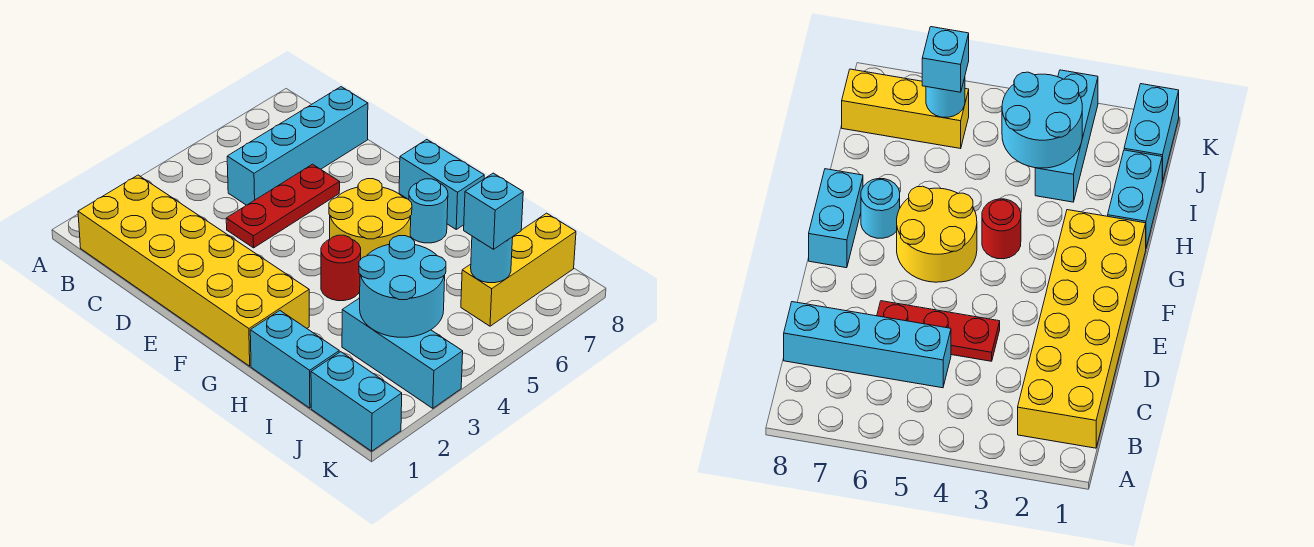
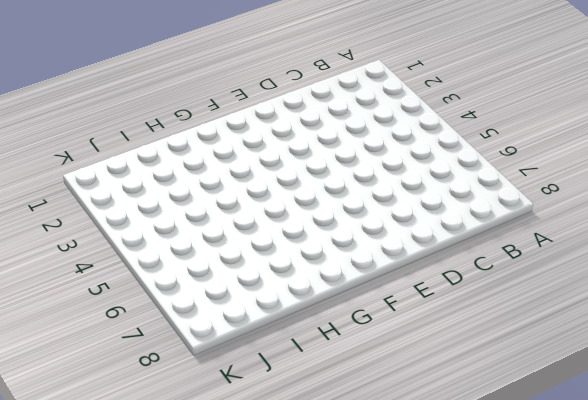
none -> yellow brick B1:G2 level 1
none -> cyan brick C5:C8 level 1
none -> red plate D4:D6 level 1

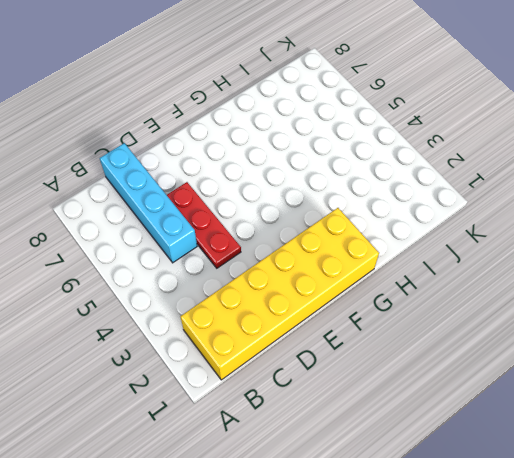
none -> yellow round brick F5:G6 level 1
none -> cyan brick F8:G8 level 1
none -> red round brick G4 level 1

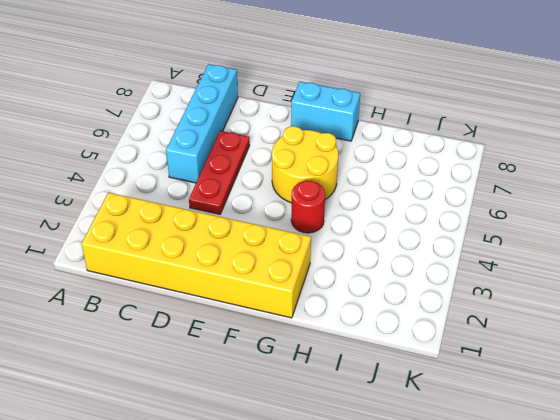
none -> cyan round brick G7 level 1
none -> cyan brick H1:I1 level 1
none -> cyan brick I3:K3 level 1

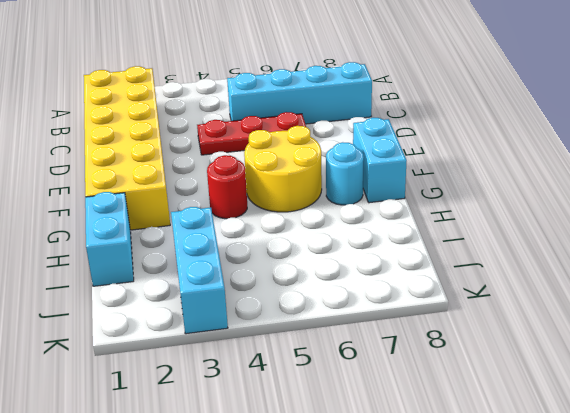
none -> cyan brick J1:K1 level 1
none -> yellow brick J6:J8 level 1
none -> cyan round brick I3:J4 level 2

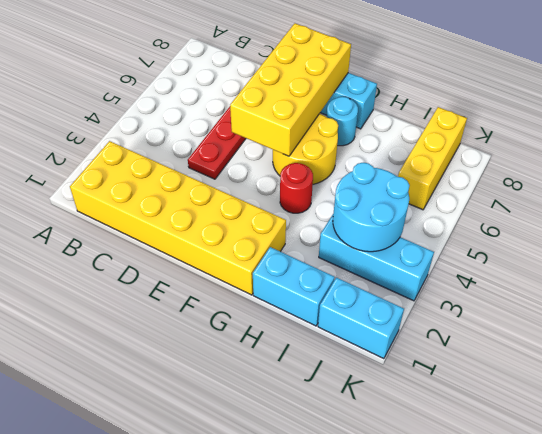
yellow brick E5:F8 level 2 -> none
none -> cyan brick C5:C8 level 1
none -> cyan round brick J6 level 2
none -> cyan brick J6 level 3

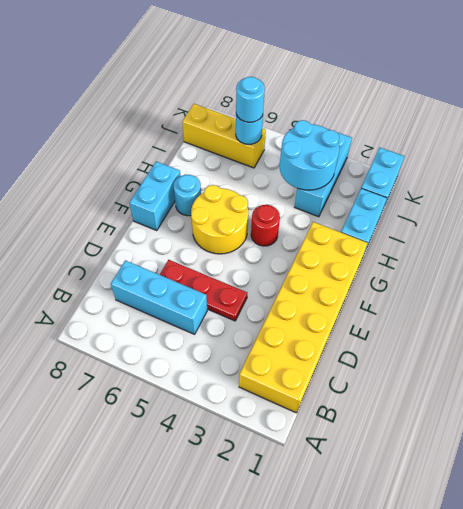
cyan brick C5:C7 level 1 -> cyan brick C5:C8 level 1
cyan round brick J6 level 3 -> cyan brick J6 level 3

